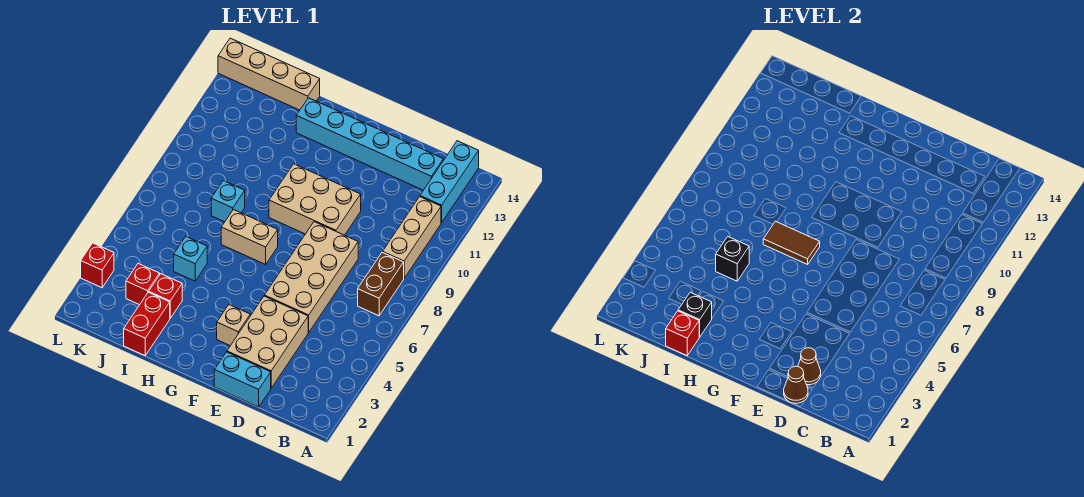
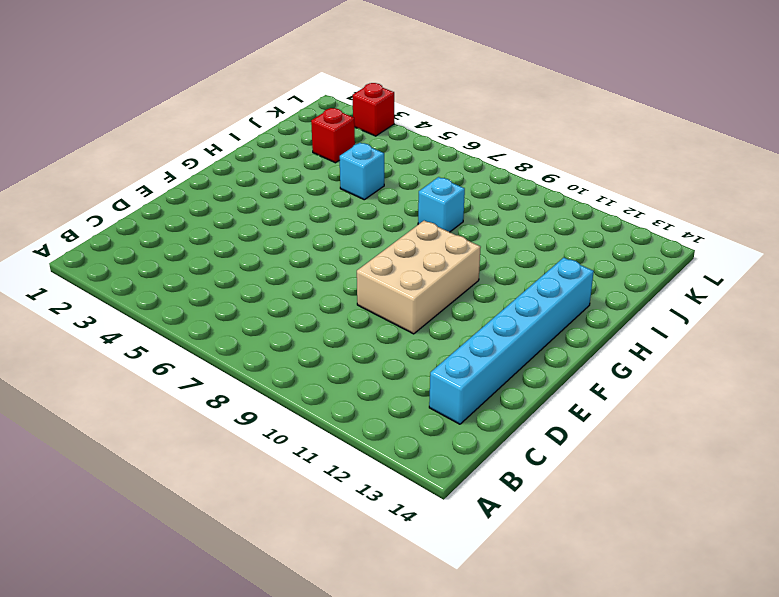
none -> brown brick B7:B8 level 1
none -> tan brick B9:B11 level 1
none -> cyan brick B12:B14 level 1

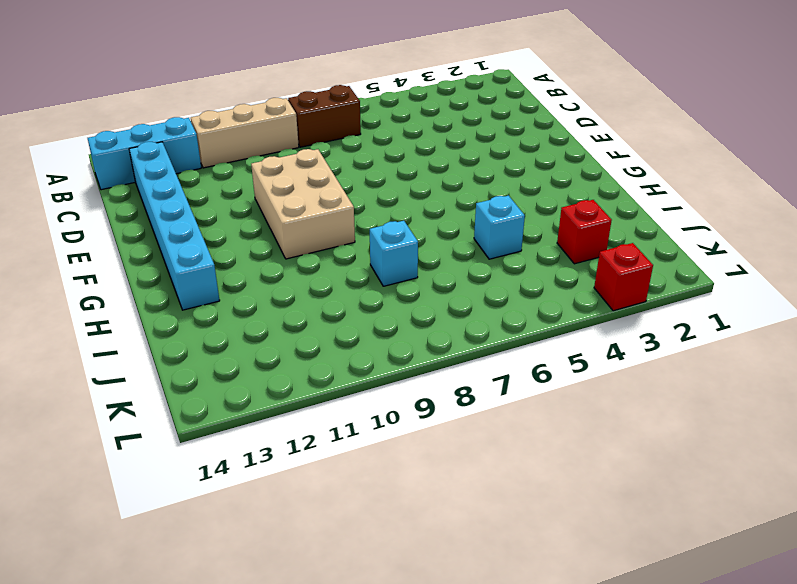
none -> cyan brick D1:E1 level 1
none -> tan brick D2:E4 level 1
none -> tan brick D5:E8 level 1

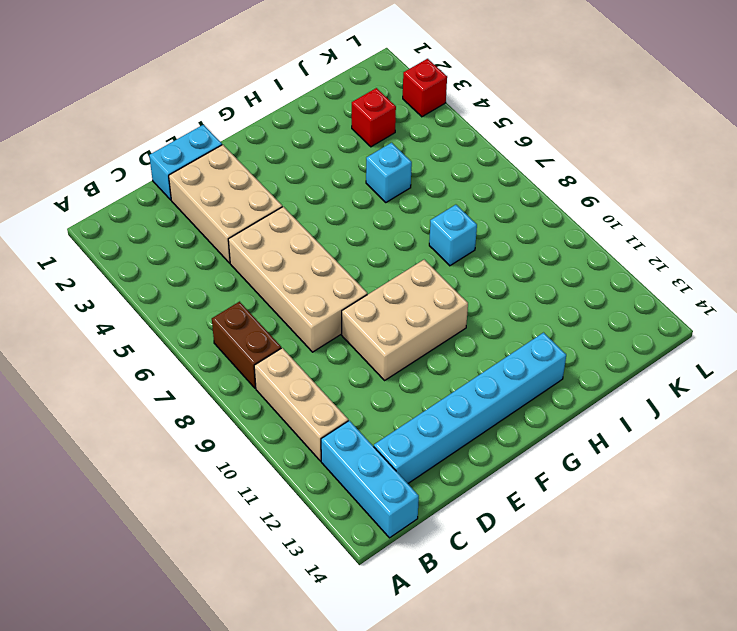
none -> tan brick F3 level 1
none -> tan brick G7:H7 level 1
none -> red brick I1:I2 level 1

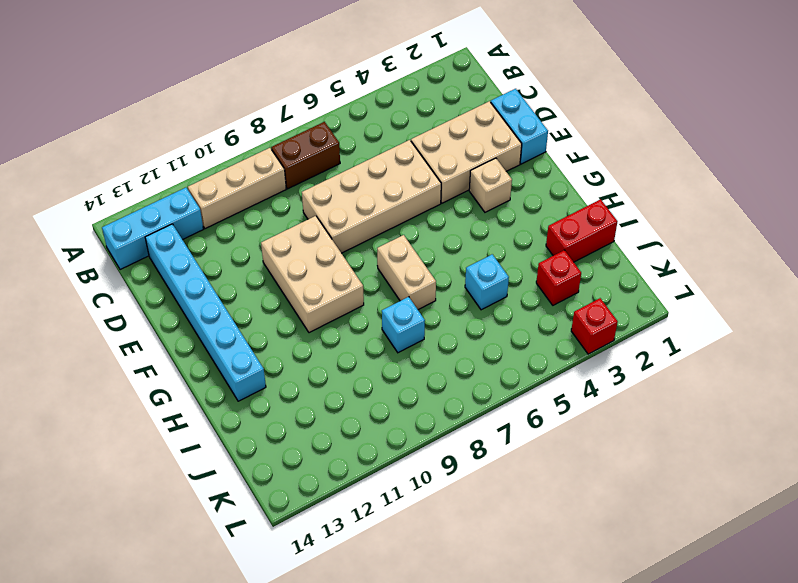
none -> red brick I3 level 1
none -> tan brick I14:L14 level 1
none -> brown cone D1 level 2

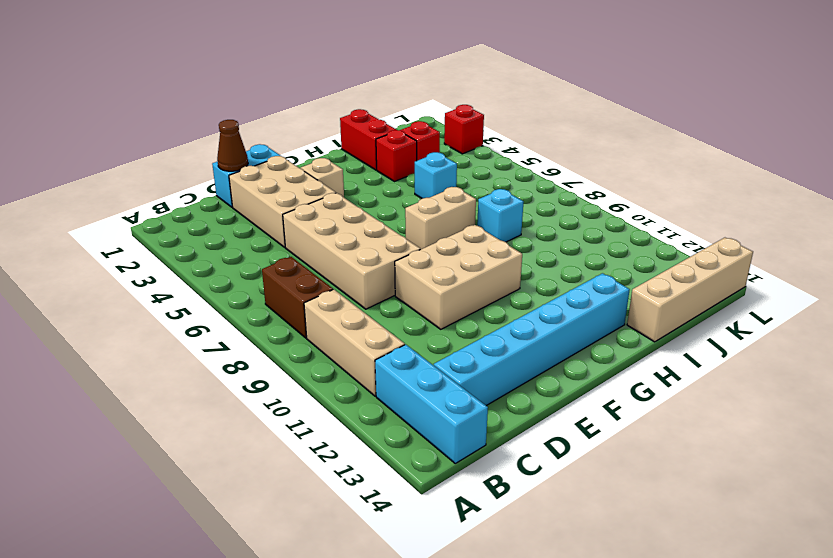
none -> brown cone D2 level 2
none -> brown tile G7:H7 level 2
none -> red brick I1 level 2

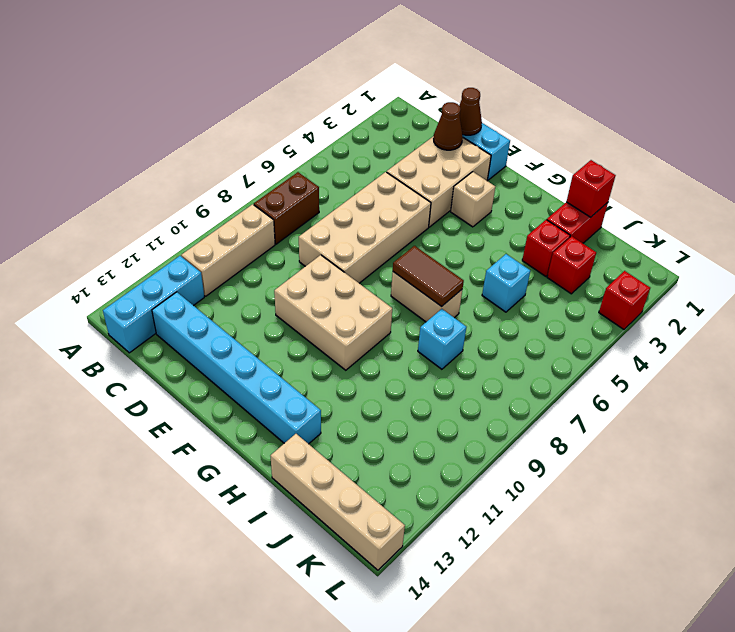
none -> black brick I2 level 2
none -> black brick I5 level 2

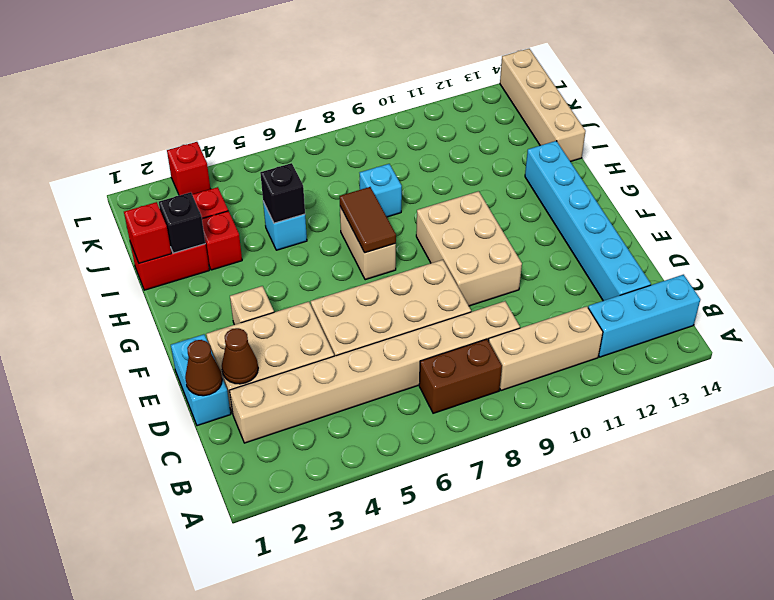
tan brick C2:C9 level 1 -> none

